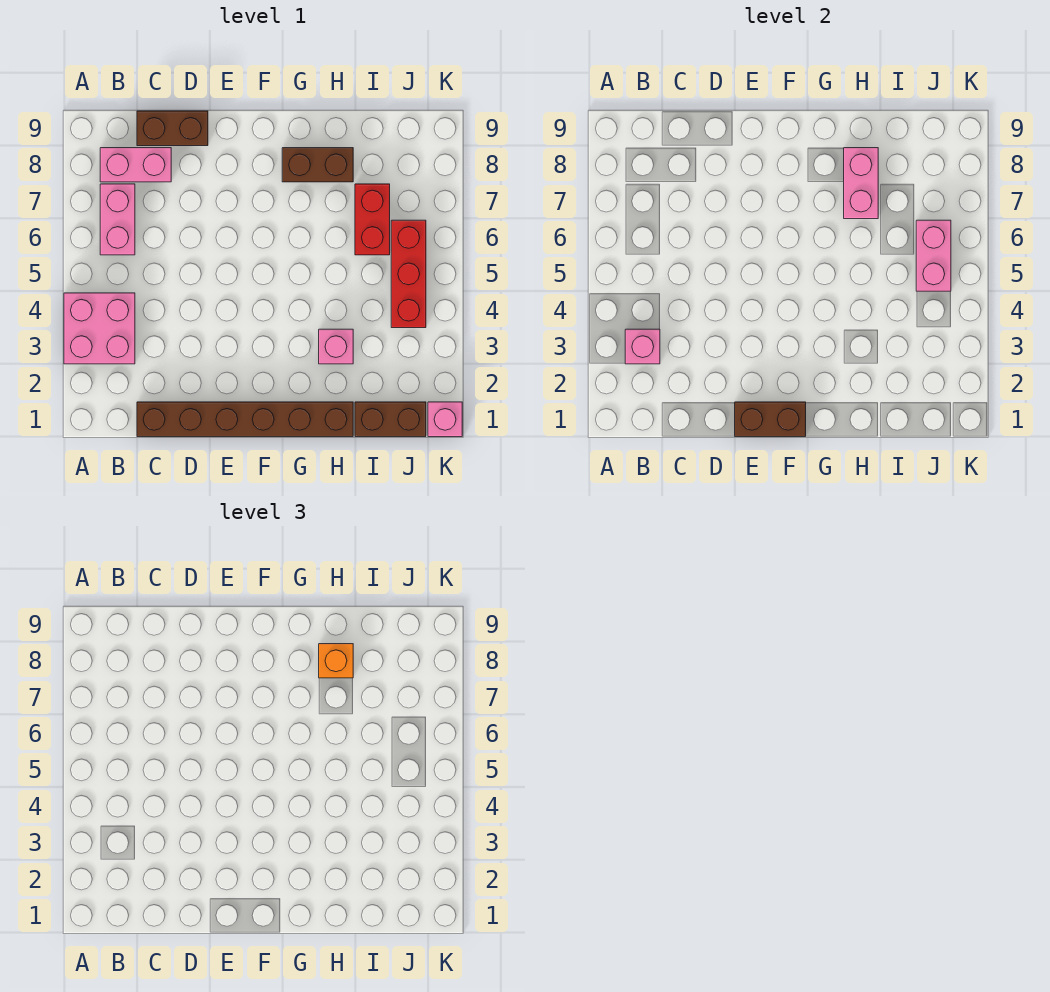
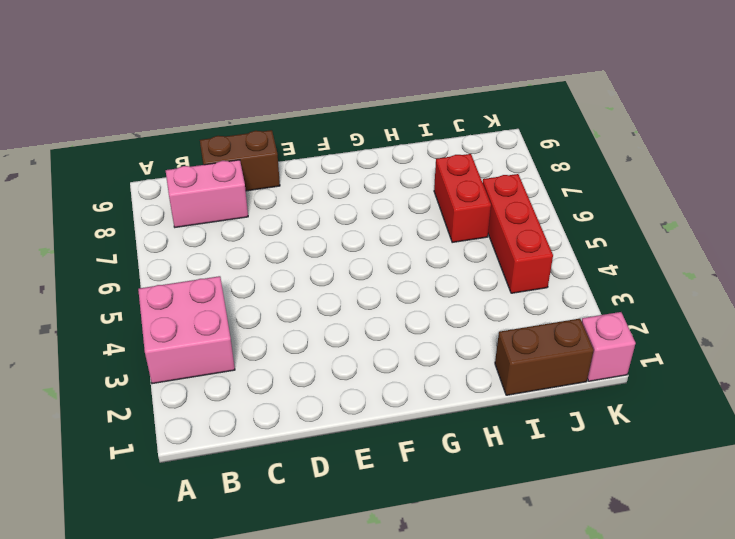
none -> pink brick B6:B7 level 1
none -> brown brick C1:H1 level 1
none -> brown brick G8:H8 level 1

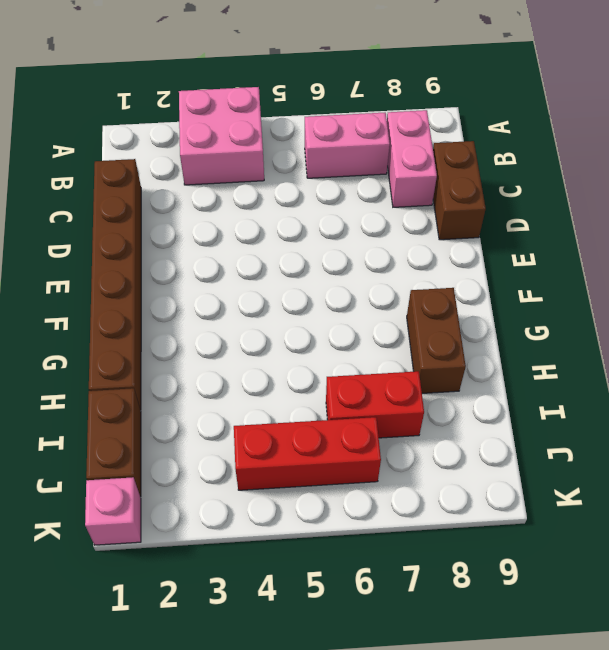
none -> pink brick H3 level 1
none -> pink brick B3 level 2
none -> brown brick E1:F1 level 2

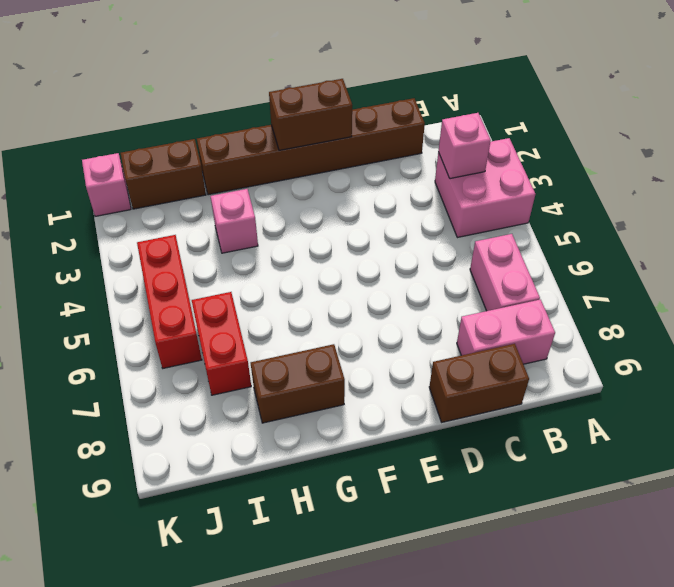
none -> pink brick H7:H8 level 2
none -> pink brick J5:J6 level 2
none -> orange brick H8 level 3

